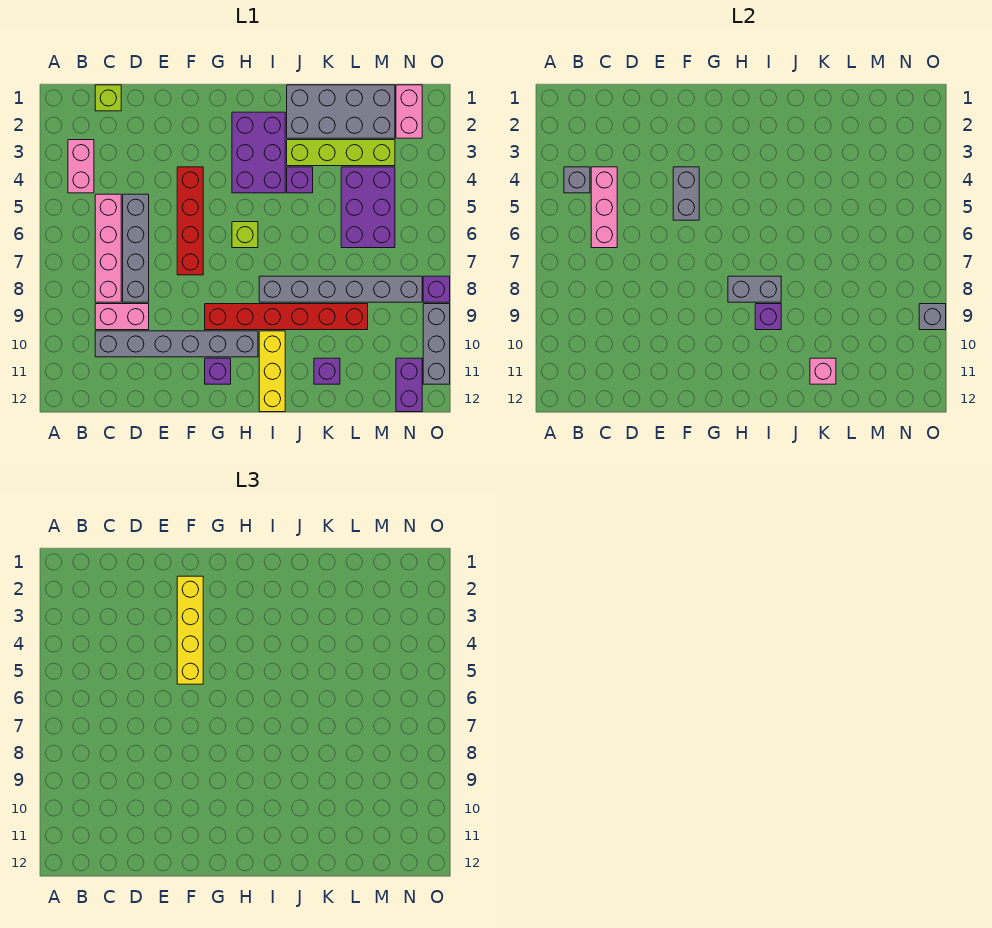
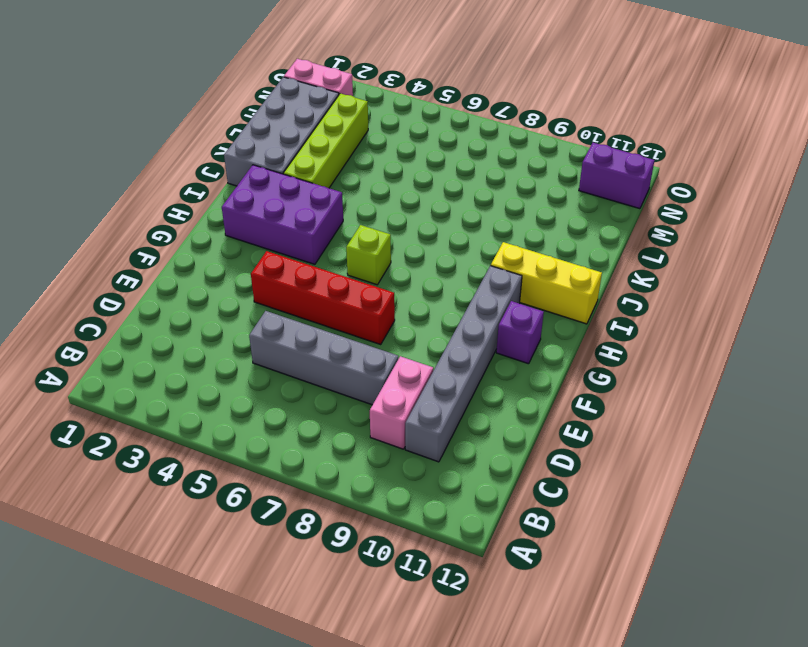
none -> pink brick B3:B4 level 1
none -> lime brick C1 level 1
none -> pink brick C5:C8 level 1
none -> red brick G9:L9 level 1

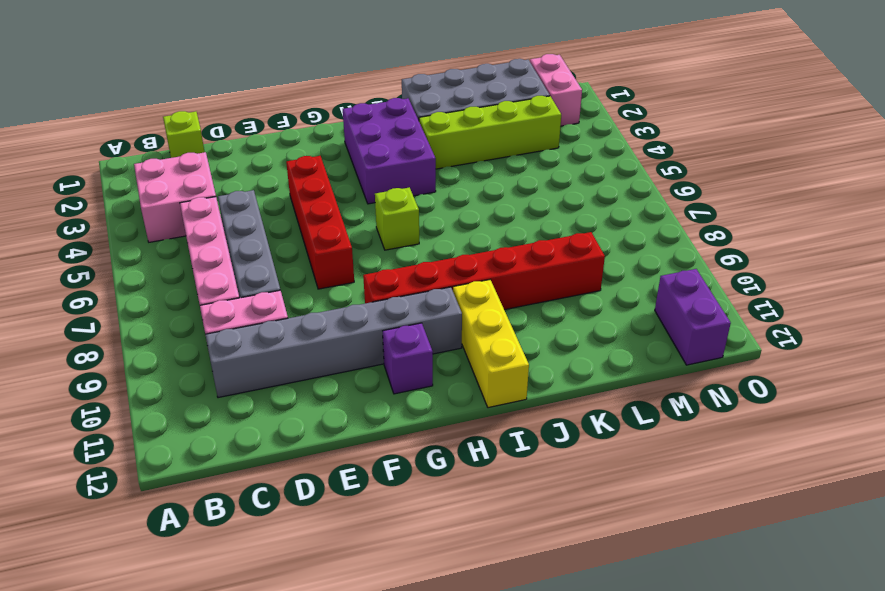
pink brick B3:C4 level 1 -> pink brick B3:B4 level 1
none -> grey brick I8:N8 level 1
none -> purple brick J4 level 1
none -> purple brick K11 level 1
none -> purple brick L4:M6 level 1

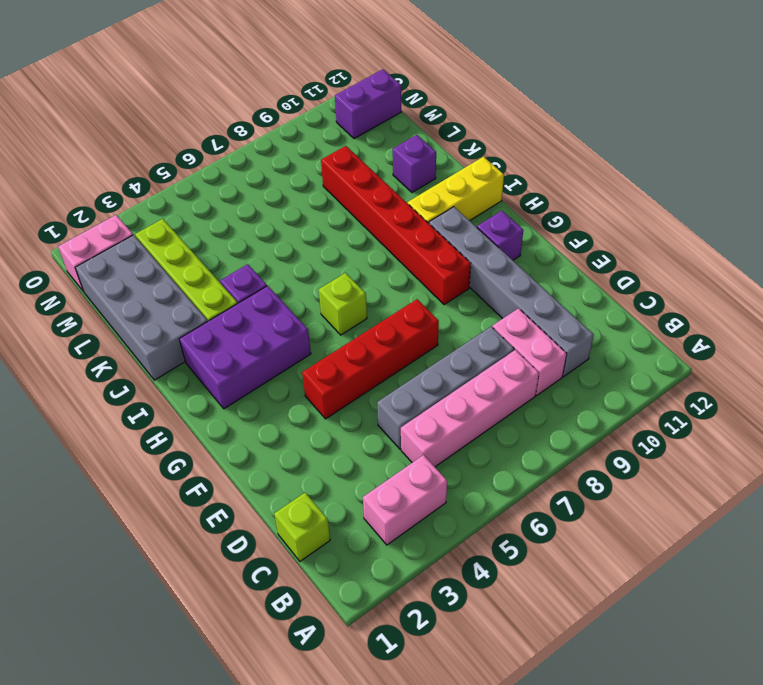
none -> grey brick I8:N8 level 1
none -> purple brick L4:M6 level 1
none -> purple brick O8 level 1
none -> grey brick O9:O11 level 1

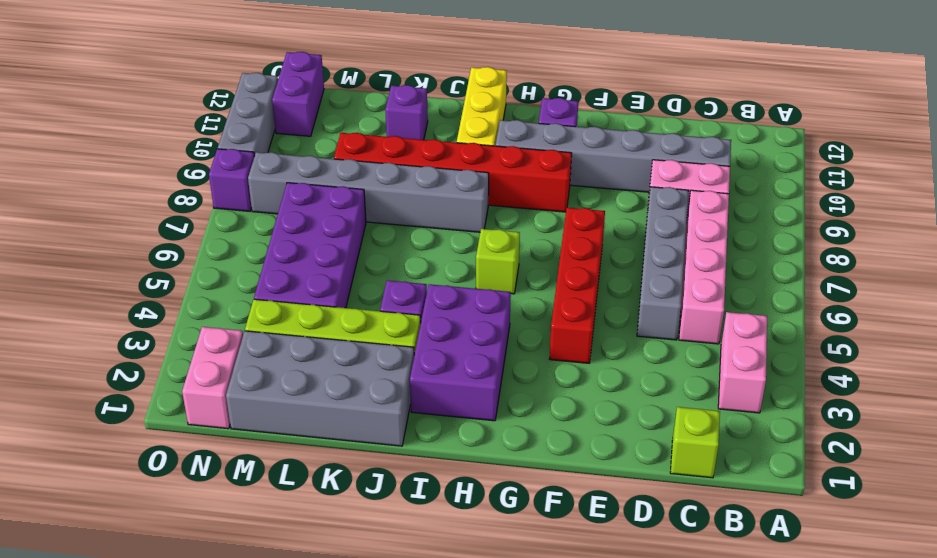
purple brick L4:M7 level 1 -> purple brick L4:M6 level 1
none -> grey brick B4 level 2
none -> pink brick C4:C6 level 2
none -> grey brick F4:F5 level 2
none -> grey brick H8:I8 level 2

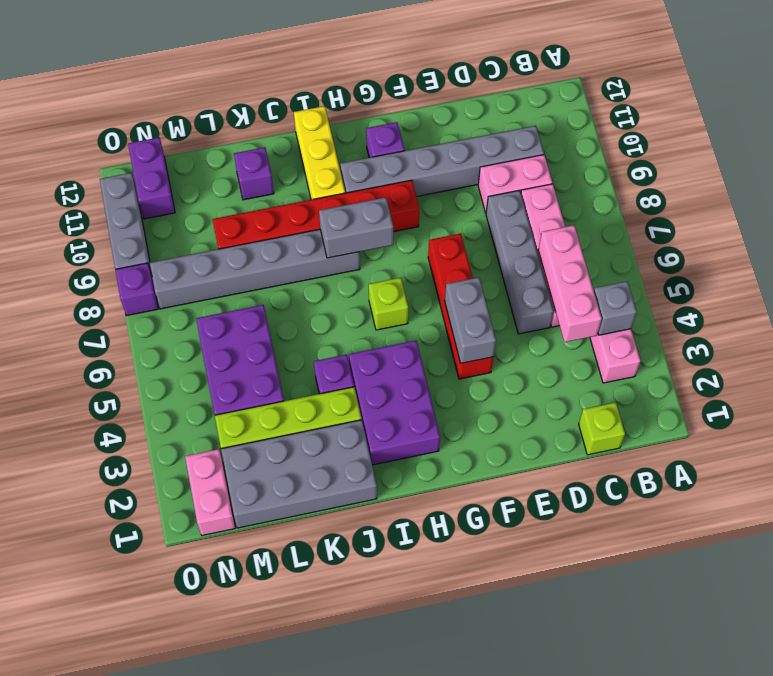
none -> purple brick I9 level 2
none -> pink brick K11 level 2
none -> grey brick O9 level 2
none -> yellow brick F2:F5 level 3

